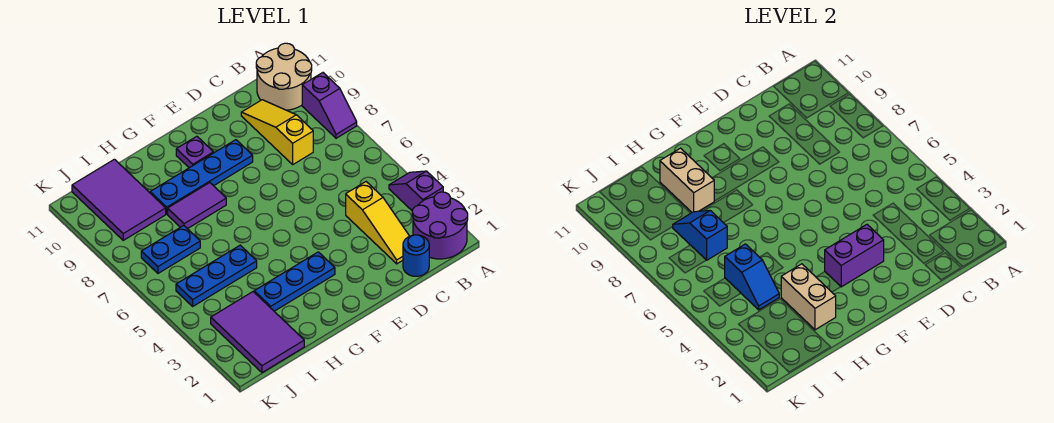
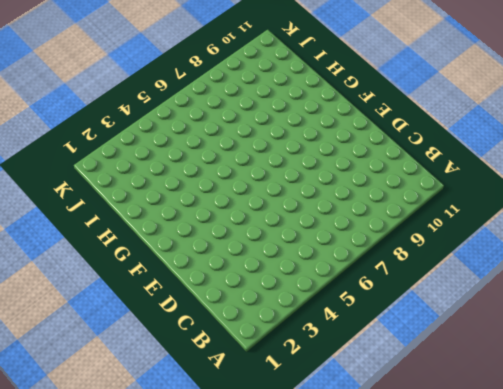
none -> purple round brick A1:B2 level 1
none -> purple slope A3:A4 level 1 top 3
none -> purple slope A8:A9 level 1 top 9

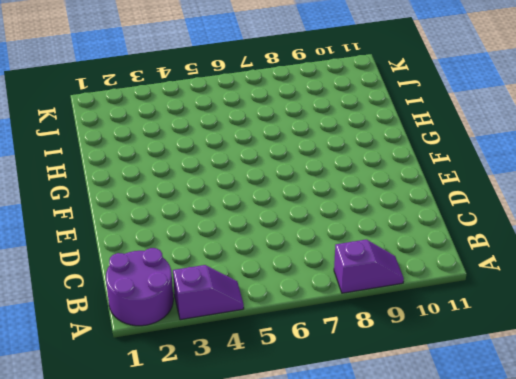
purple slope A8:A9 level 1 top 8 -> purple slope A8:A9 level 1 top 9
none -> tan round brick A10:B11 level 1
none -> blue round brick C1 level 1
none -> yellow slope C2:C4 level 1 top 4

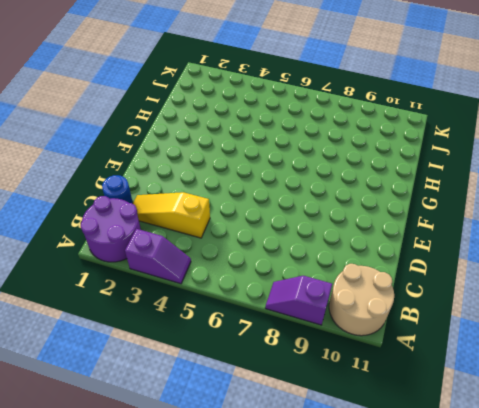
none -> yellow slope C8:C10 level 1 top 8
none -> blue plate E9:H9 level 1
none -> blue plate F3:H3 level 1

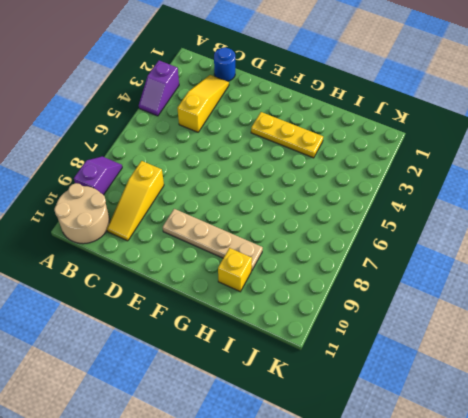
tan plate E9:H9 level 1 -> blue plate E9:H9 level 1
yellow plate F3:H3 level 1 -> blue plate F3:H3 level 1
yellow brick H10 level 1 -> none
none -> purple round brick A1:B2 level 1
none -> purple plate F10 level 1
none -> purple tile G8:H8 level 1

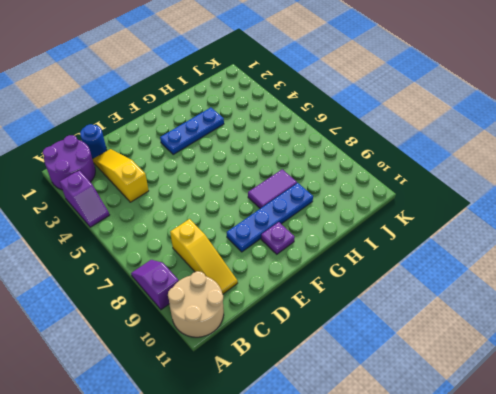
none -> blue plate H5:J5 level 1
none -> purple tile I1:J3 level 1
none -> blue plate I7:J7 level 1

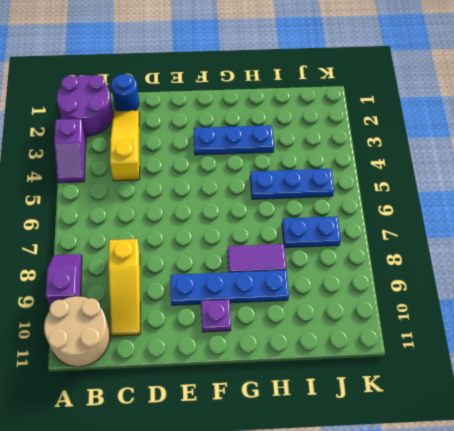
none -> purple tile I1:J3 level 1
none -> purple tile I9:J11 level 1
none -> purple brick E3:F3 level 2

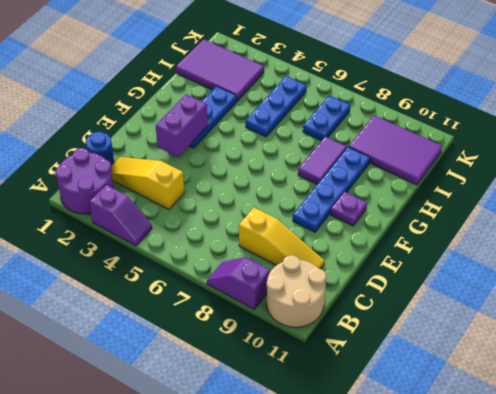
none -> tan brick H2:H3 level 2
none -> tan brick H9:H10 level 2
none -> blue slope I4:I5 level 2 top 5

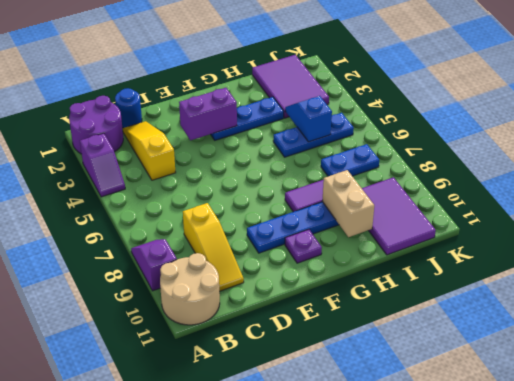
none -> tan brick H2:H3 level 2
none -> blue slope I7:I8 level 2 top 7

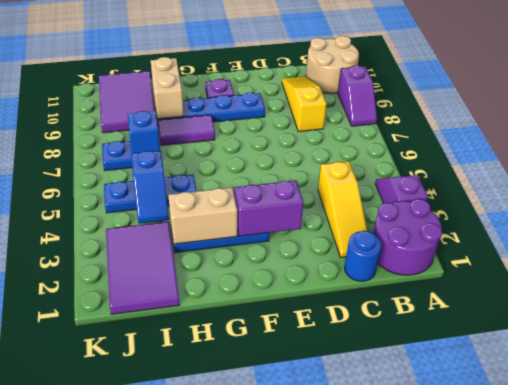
tan brick G3:H3 level 2 -> tan brick H2:H3 level 2

